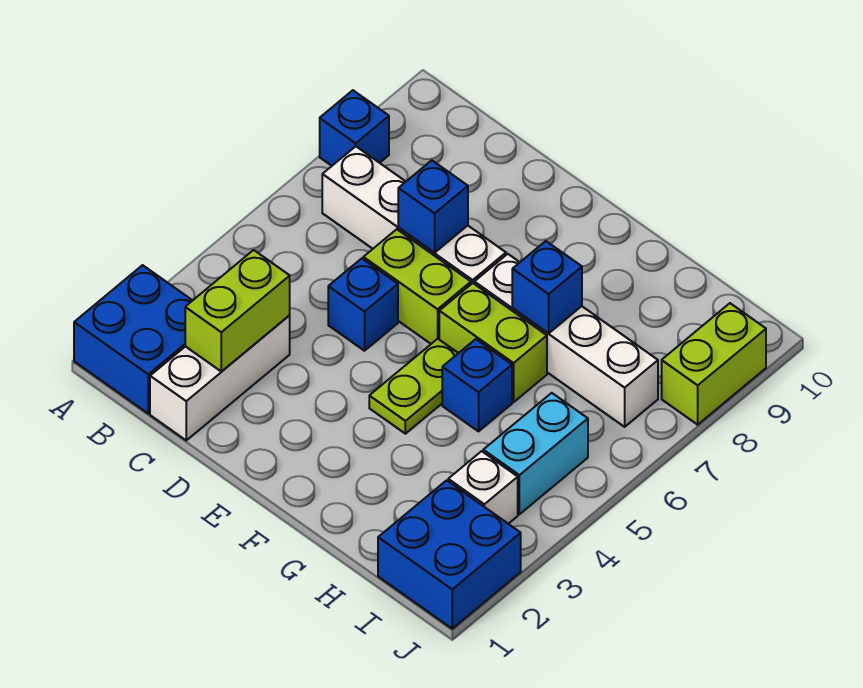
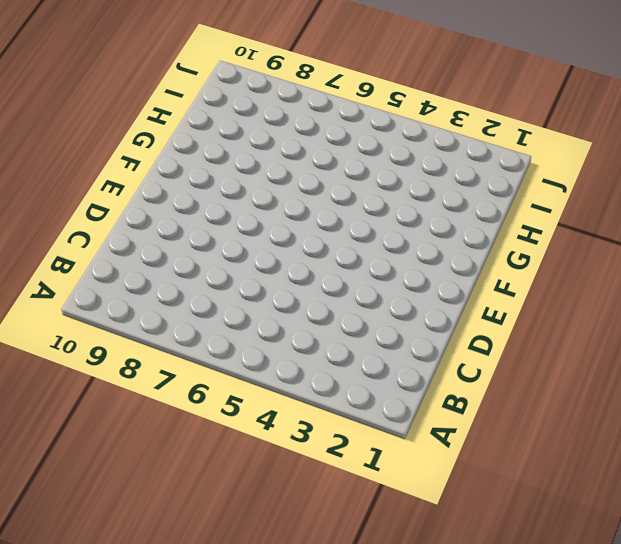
none -> blue brick A1:B2 level 1
none -> blue brick A8 level 1
none -> white brick B7:E7 level 1

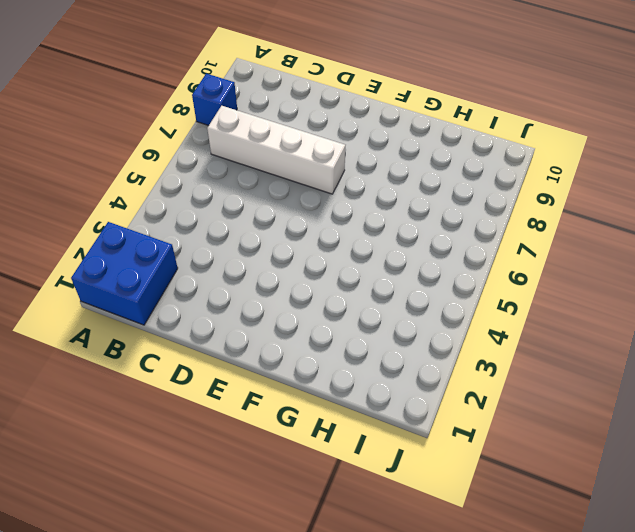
none -> white brick C1:C3 level 1
none -> blue brick D5 level 1
none -> lime brick D6:E6 level 1

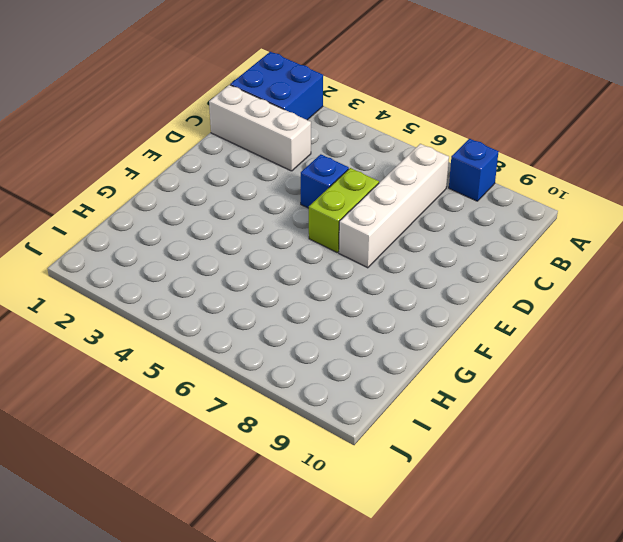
none -> lime plate F4:F5 level 1
none -> lime brick F6:G6 level 1
none -> white brick F7:I7 level 1

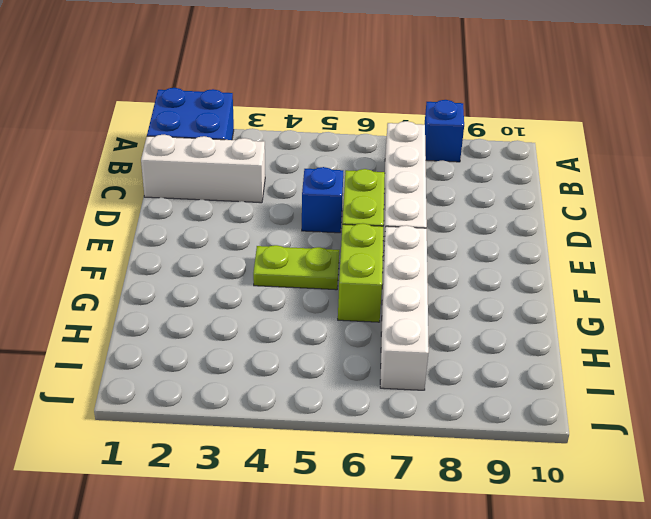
none -> blue brick G5 level 1
none -> blue brick I1:J2 level 1
none -> white brick I3 level 1

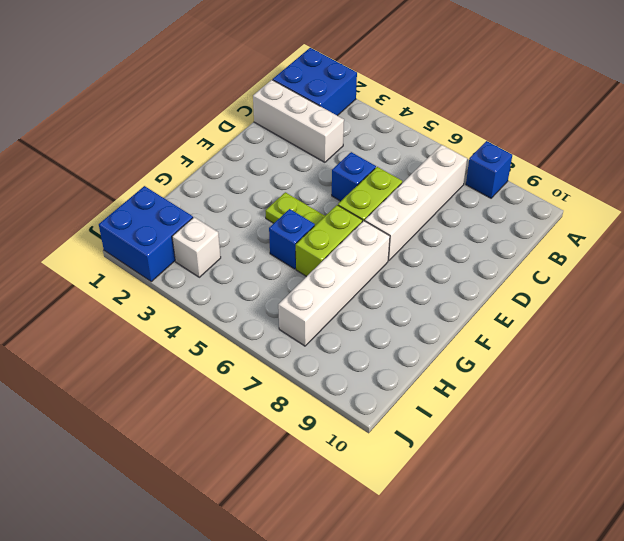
none -> cyan brick I4:I5 level 1
none -> lime brick J8:J9 level 1
none -> lime brick C2:C3 level 2

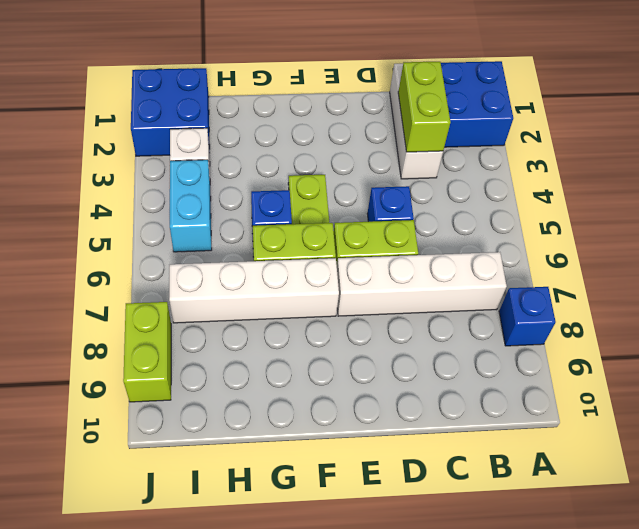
none -> blue brick D7 level 2
none -> blue brick G7 level 2

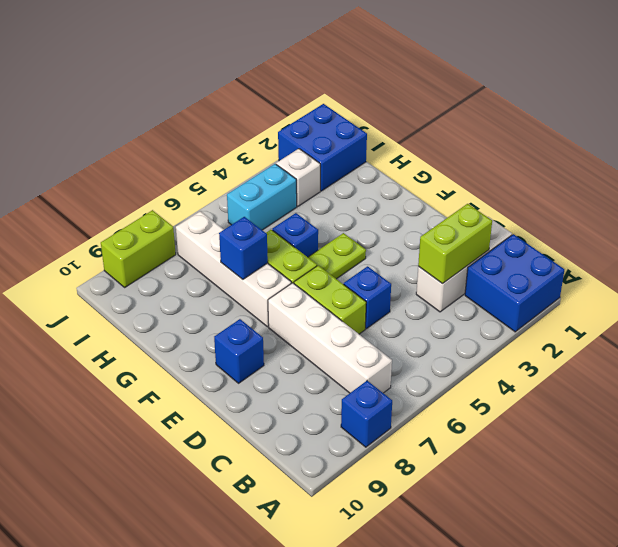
blue brick E9 level 1 -> blue brick D7 level 2

